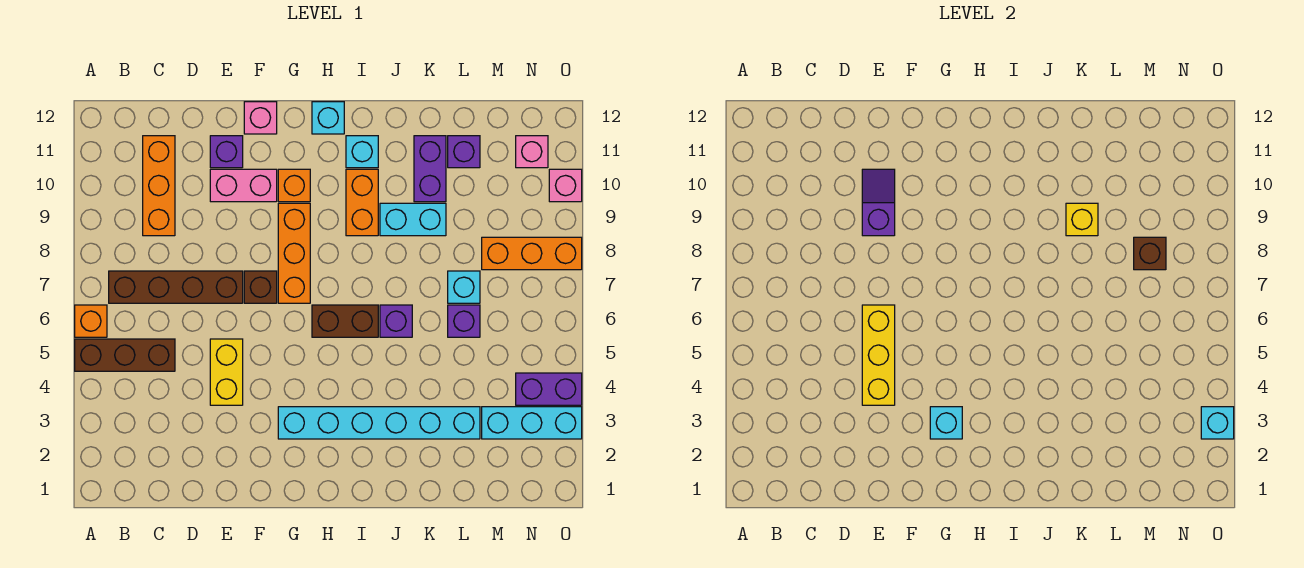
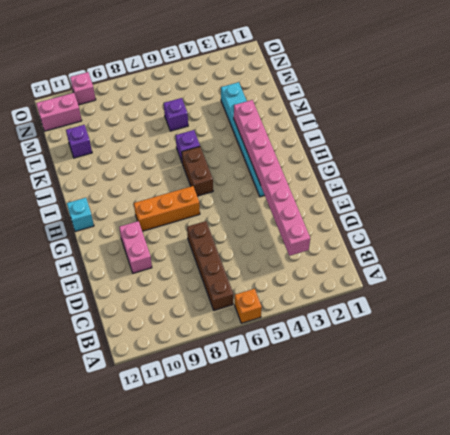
pink brick C3:J3 level 2 -> cyan brick G3 level 2
pink brick N11:N12 level 1 -> pink brick N11 level 1
none -> brown brick A5:C5 level 1
none -> orange brick C9:C11 level 1
none -> yellow brick E4:E5 level 1
none -> purple brick E11 level 1

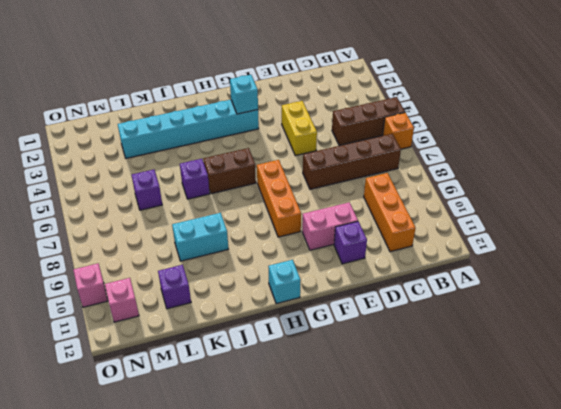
none -> brown brick F7 level 1
none -> pink brick F12 level 1
none -> orange brick G10 level 1
none -> orange brick I9:I10 level 1

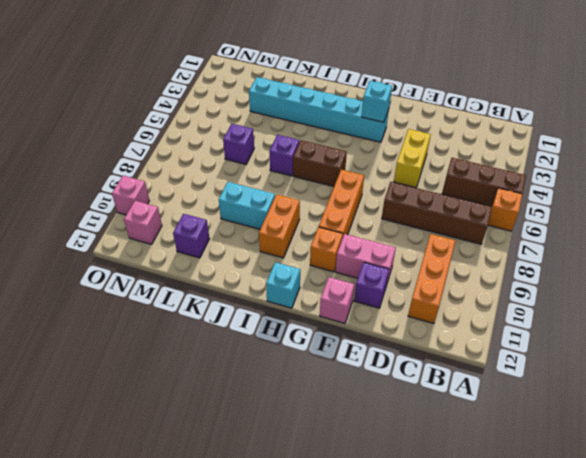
none -> brown brick F7 level 1
none -> cyan brick I11 level 1
none -> purple brick K10:K11 level 1
none -> cyan brick L7 level 1

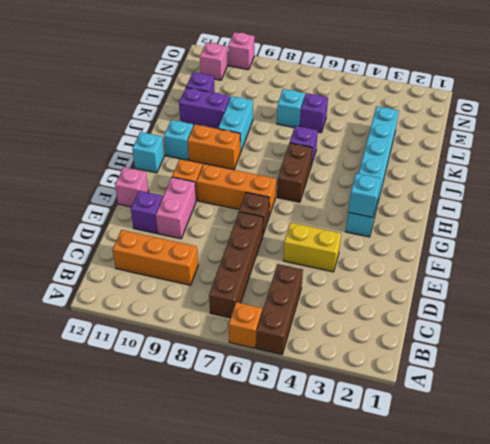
none -> cyan brick M3:O3 level 1
none -> orange brick M8:O8 level 1
none -> purple brick N4:O4 level 1
none -> yellow brick E4:E6 level 2

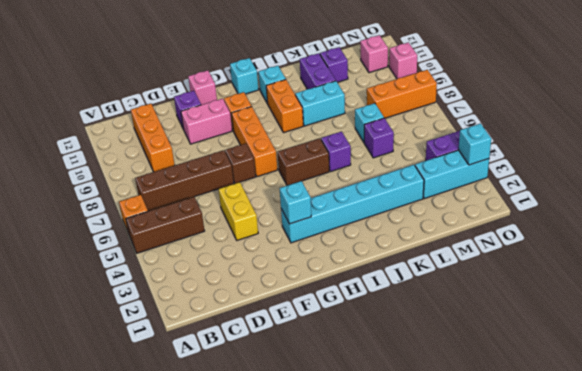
none -> yellow brick E4:E6 level 2
none -> purple slope E9:E10 level 2 top 9
none -> yellow brick K9 level 2
none -> brown brick M8 level 2

